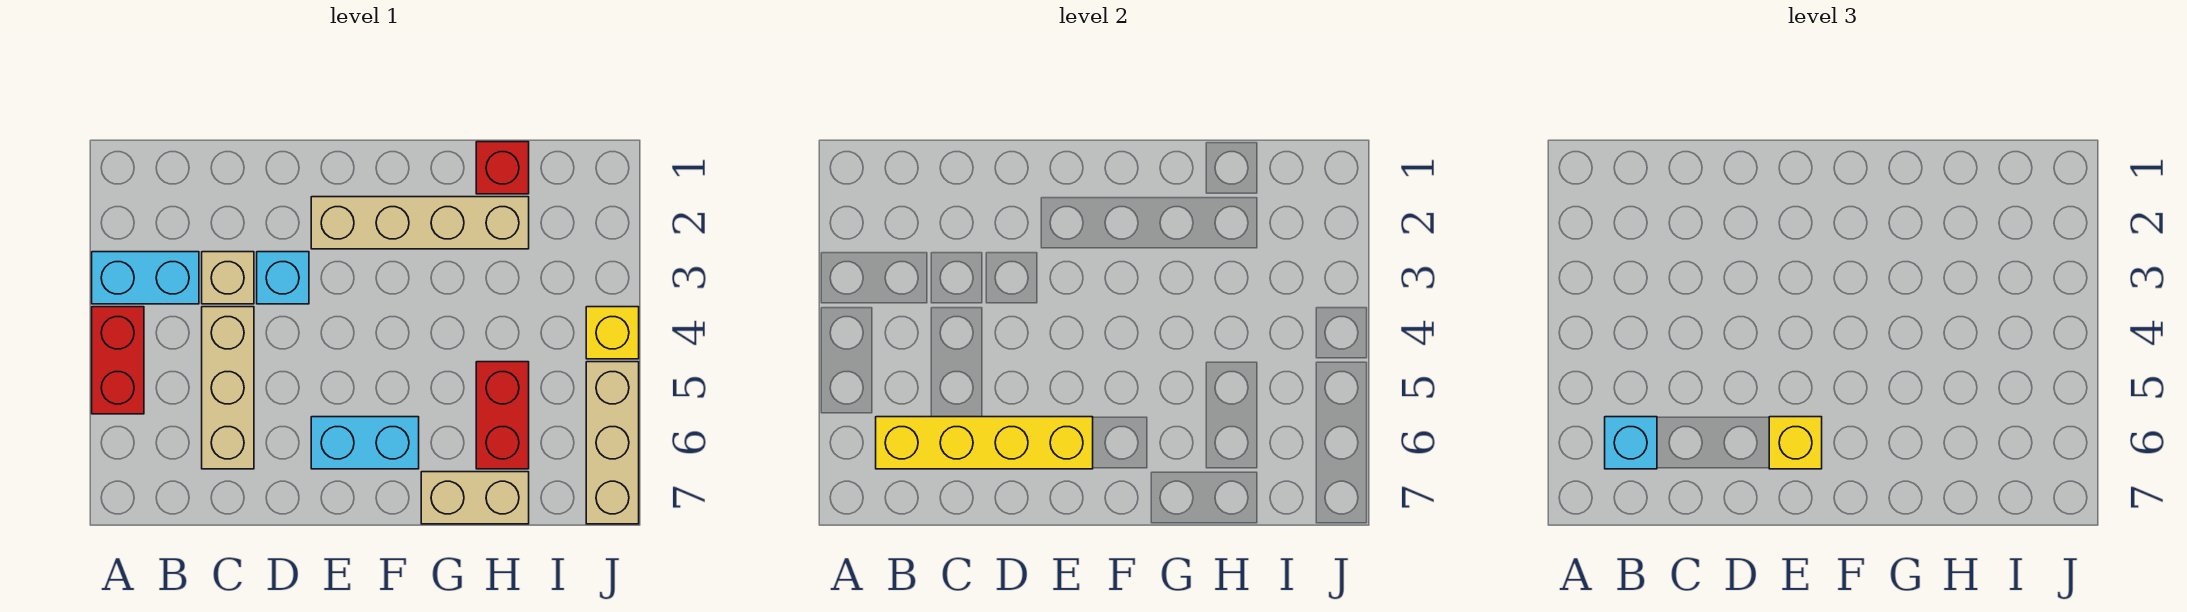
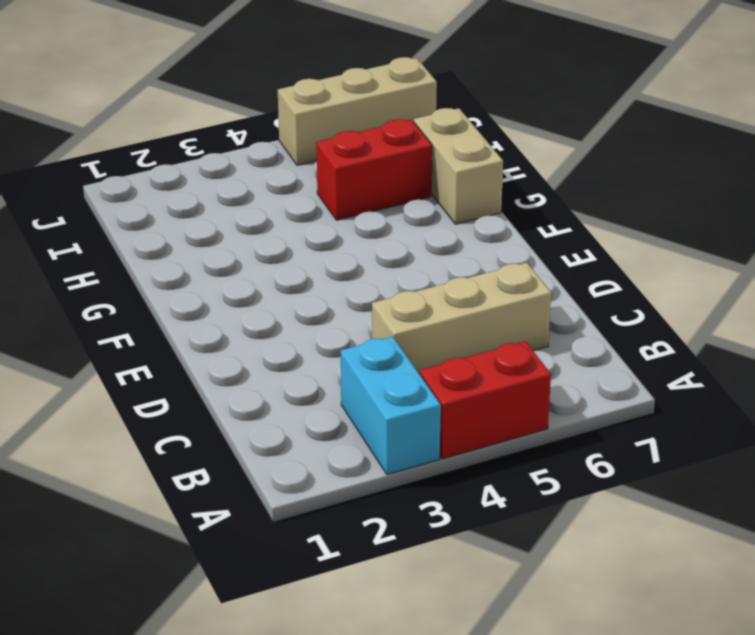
none -> tan brick C3 level 1
none -> cyan brick D3 level 1
none -> tan brick E2:H2 level 1

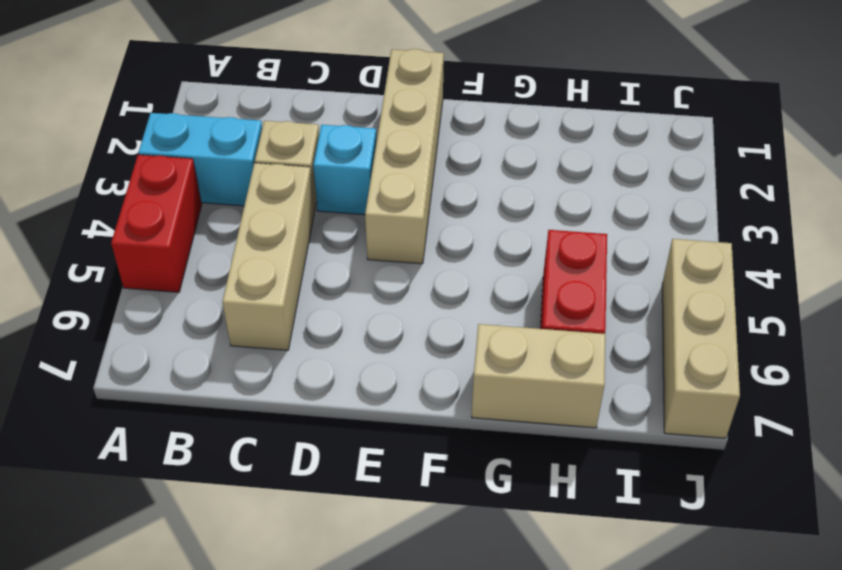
tan brick E1:E4 level 1 -> tan brick E2:H2 level 1
none -> cyan brick E6:F6 level 1
none -> red brick H1 level 1
none -> yellow brick J4 level 1

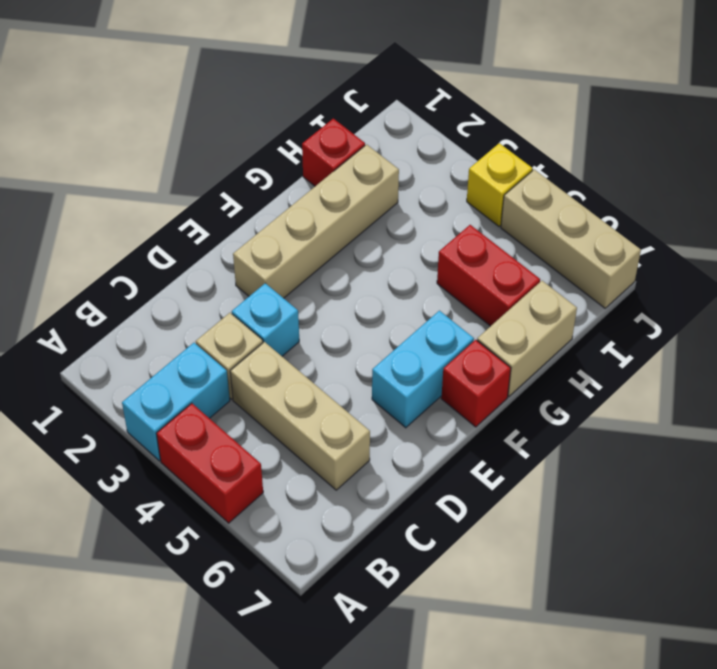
red brick F7 level 1 -> none
none -> yellow brick B6:E6 level 2
none -> cyan brick B6 level 3
none -> yellow brick E6 level 3

